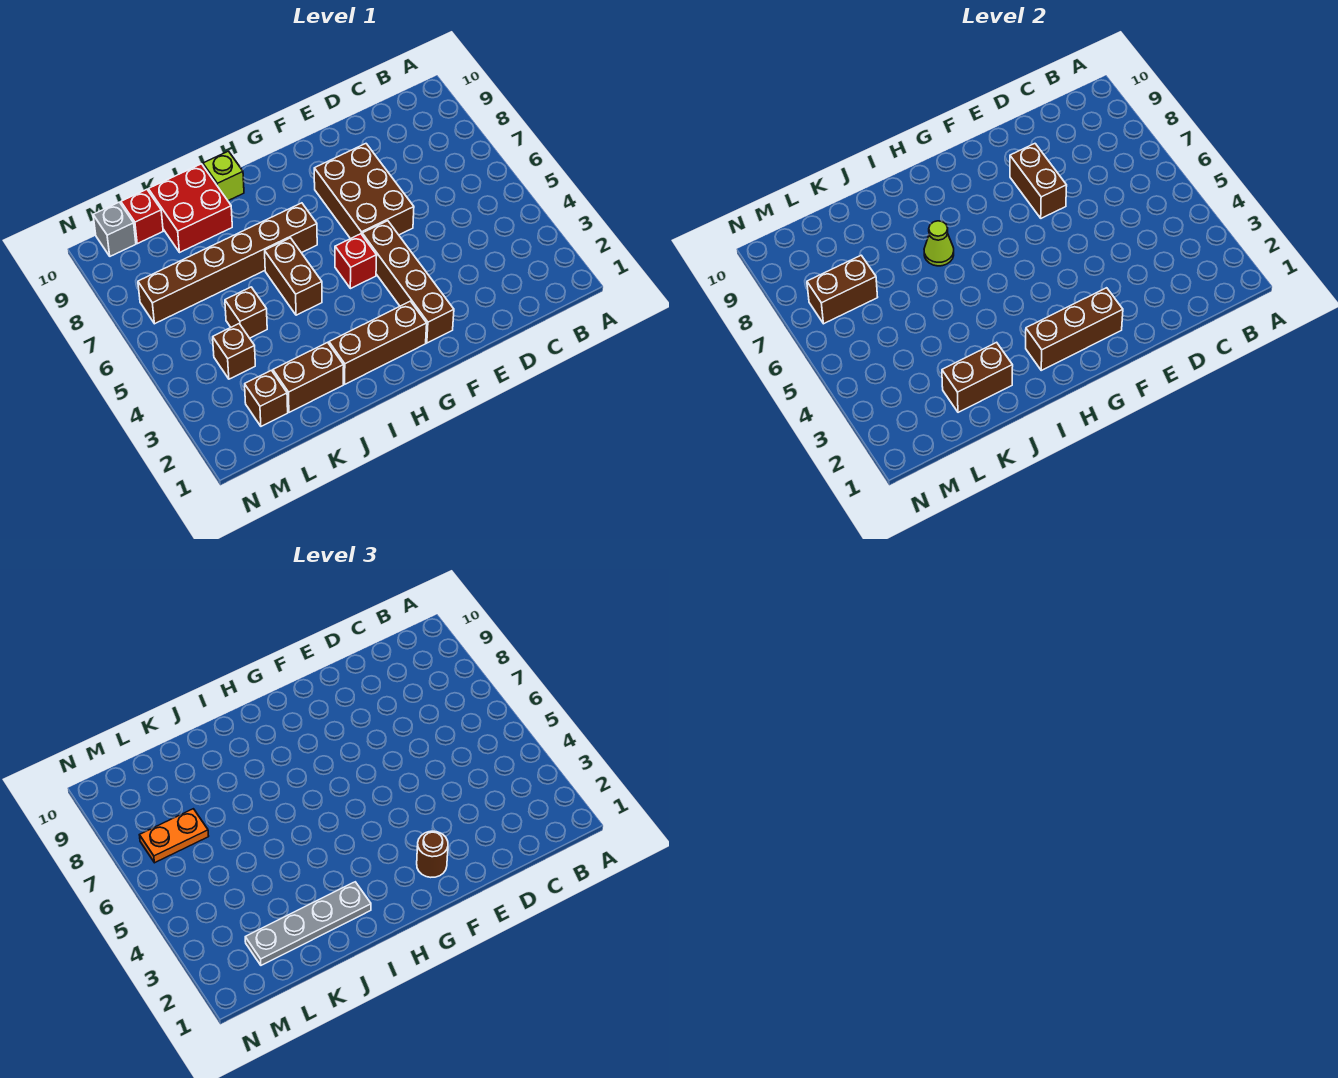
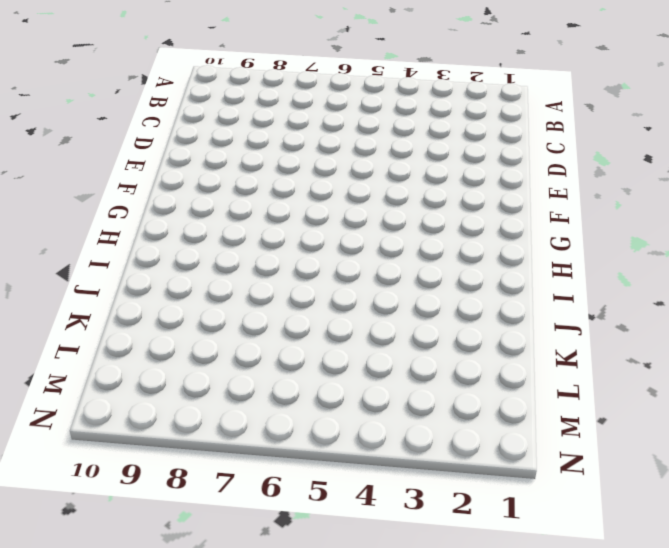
none -> brown brick E6:F8 level 1
none -> brown brick F2:F5 level 1
none -> brown brick G2:I2 level 1

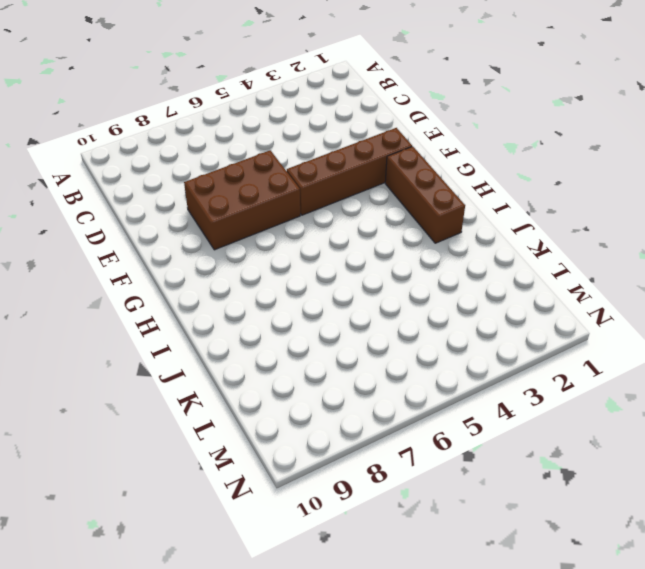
none -> red brick G5 level 1
none -> brown brick H7:M7 level 1
none -> brown brick I5:I6 level 1

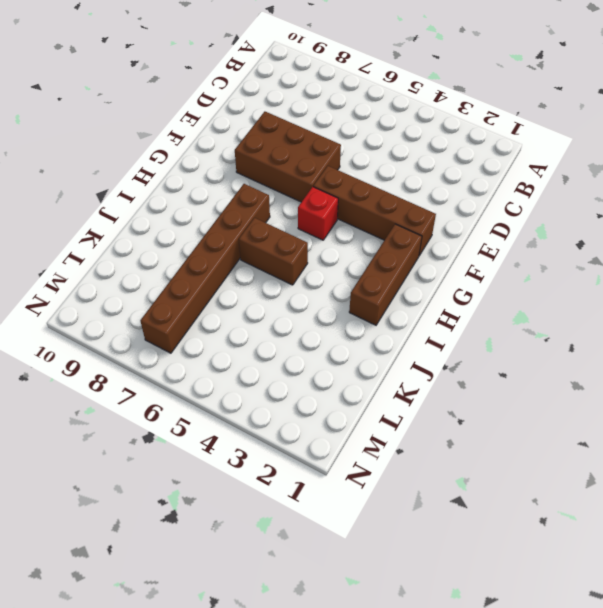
none -> lime brick I10 level 1
none -> brown brick J2:K2 level 1
none -> red brick J9:K10 level 1

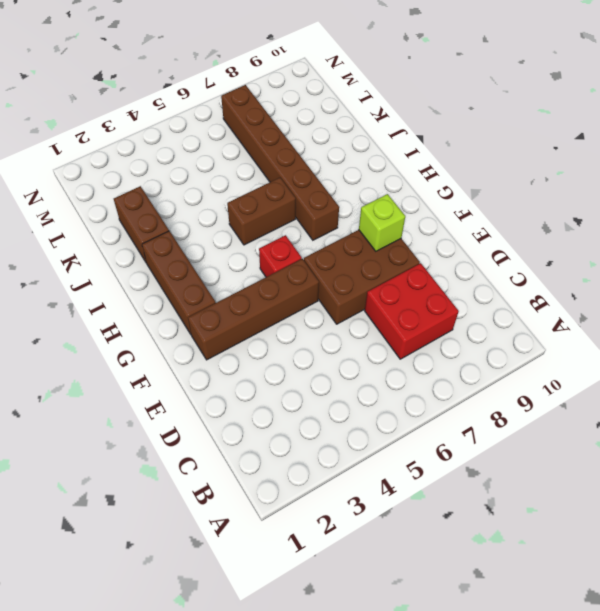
red brick C7:D8 level 1 -> red brick J9:K10 level 1
lime brick F8 level 2 -> lime brick I10 level 1
none -> brown brick K5 level 1
none -> brown brick L2 level 1
none -> brown brick L4 level 1

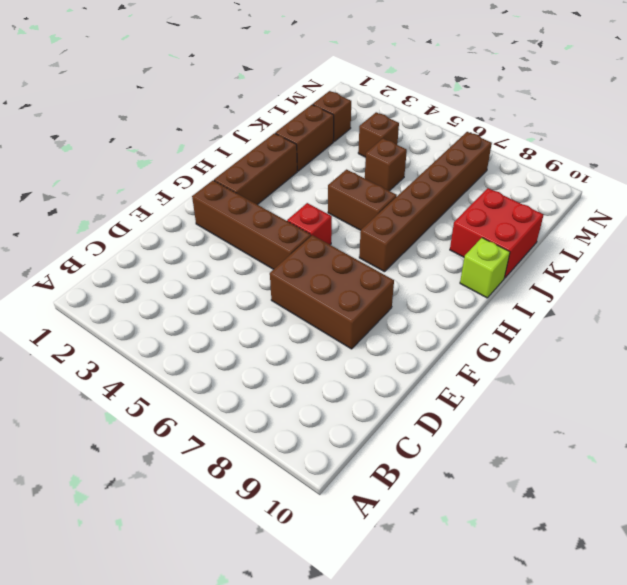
none -> red brick L10 level 1
none -> grey brick M10 level 1
none -> brown brick E7:E8 level 2

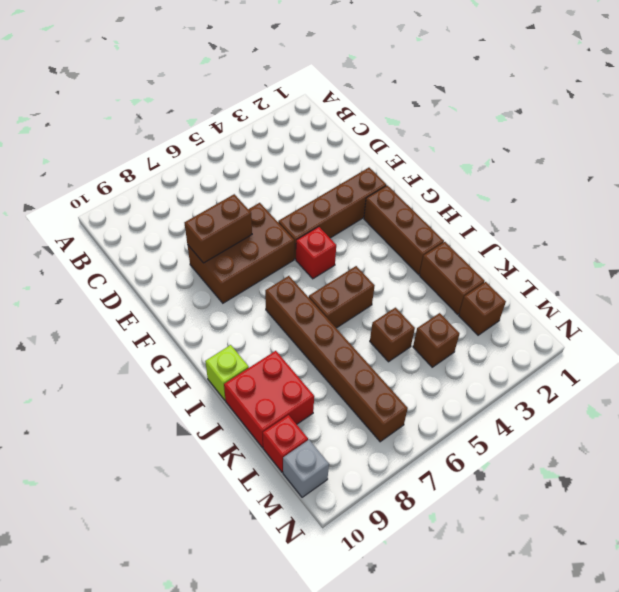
none -> brown brick F2:H2 level 2
none -> lime cone I7 level 2
none -> brown brick J2:K2 level 2

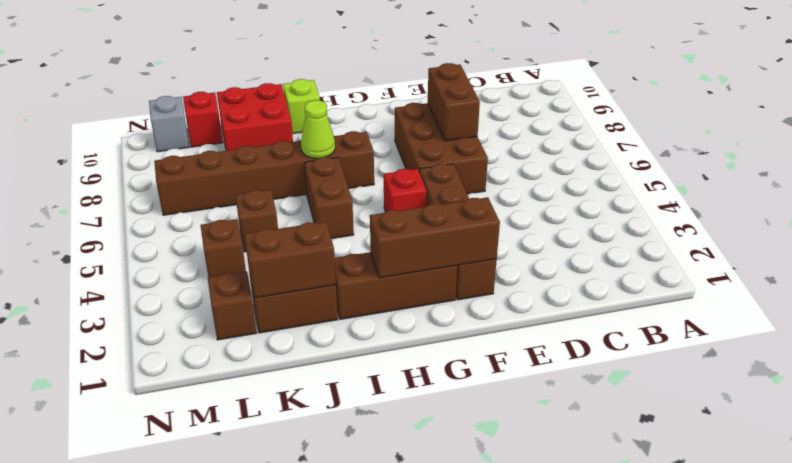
none -> brown brick L7:M7 level 2
none -> brown round brick F2 level 3
none -> grey plate I2:L2 level 3

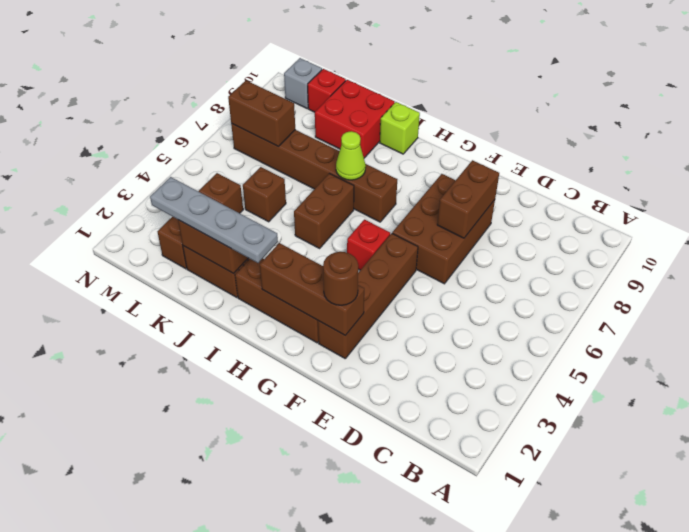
none -> orange plate L7:M7 level 3

